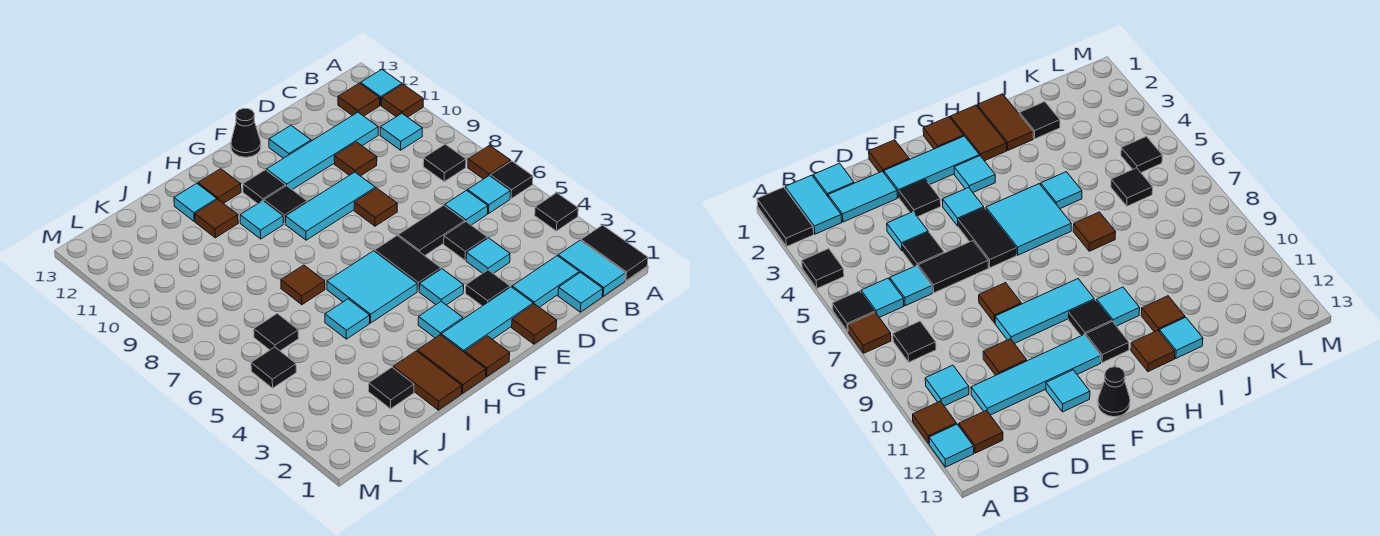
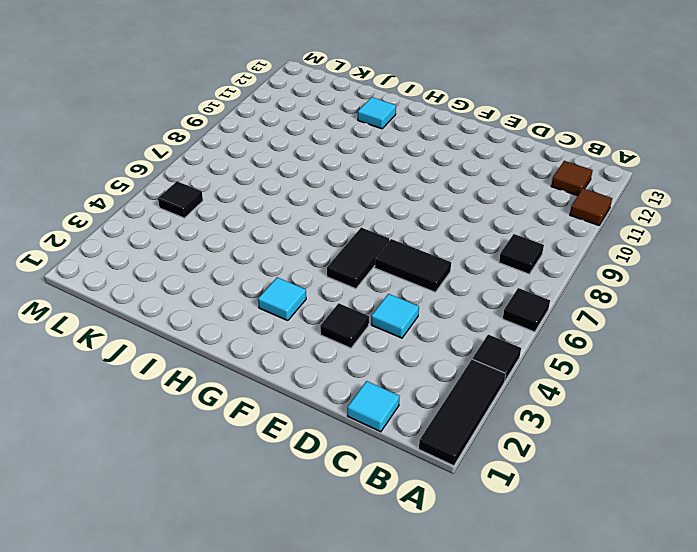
black tile A1:A3 level 1 -> black tile A1:A2 level 1
none -> brown tile A7 level 1
none -> cyan tile A12 level 1
none -> cyan tile B1:B2 level 1
none -> cyan tile B6 level 1

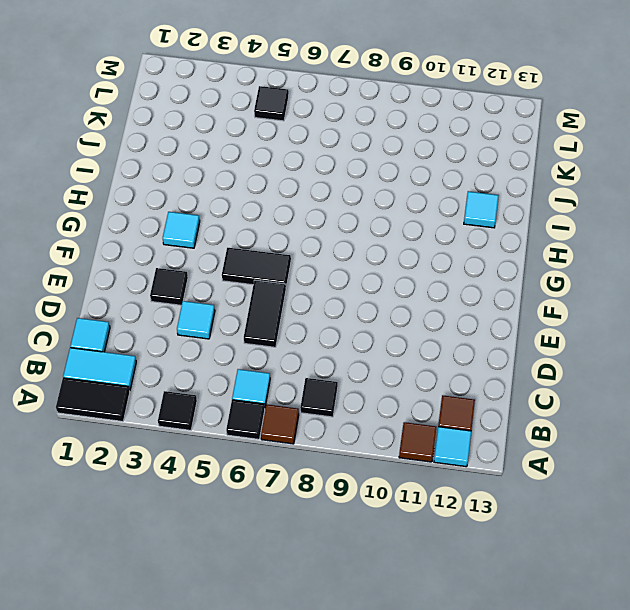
none -> cyan tile B10 level 1
none -> cyan tile C2:D2 level 1
none -> cyan tile C6 level 1
none -> cyan tile C11:F11 level 1

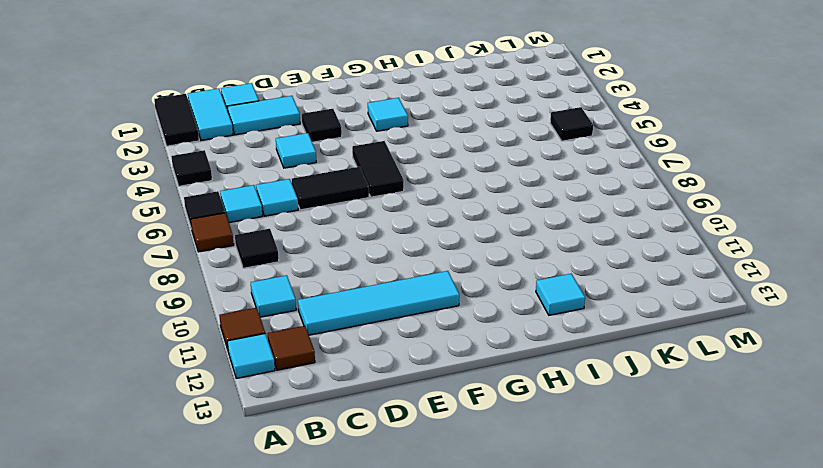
none -> black tile D5 level 1
none -> brown tile D10 level 1
none -> brown tile E1 level 1
none -> cyan tile E2:G2 level 1

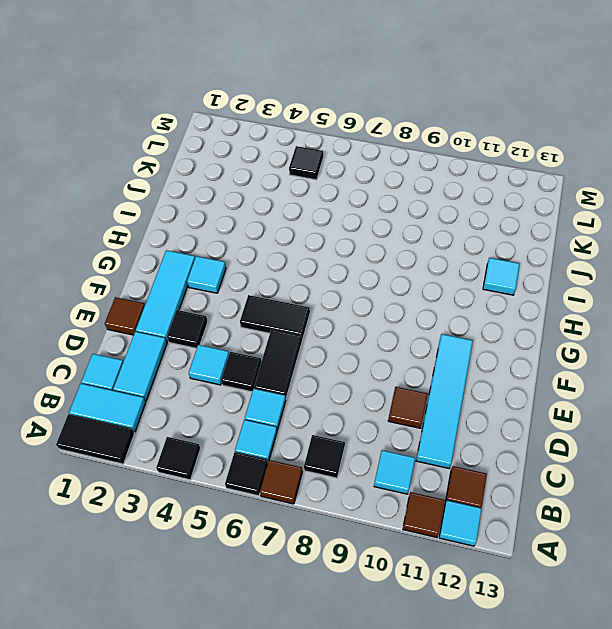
none -> brown tile E8 level 1
none -> cyan tile E9:G9 level 1
none -> cyan tile E12 level 1
none -> cyan tile F4 level 1

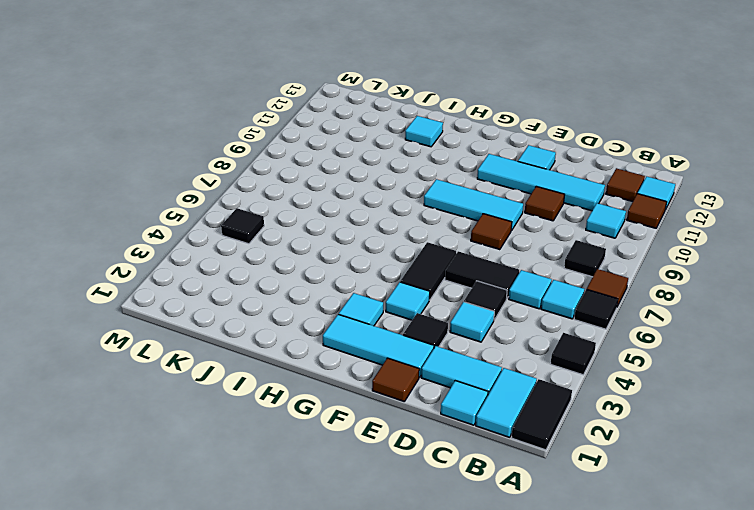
none -> black cone F13 level 1
none -> brown tile G1 level 1
none -> cyan tile G5:H6 level 1
none -> black tile G10 level 1

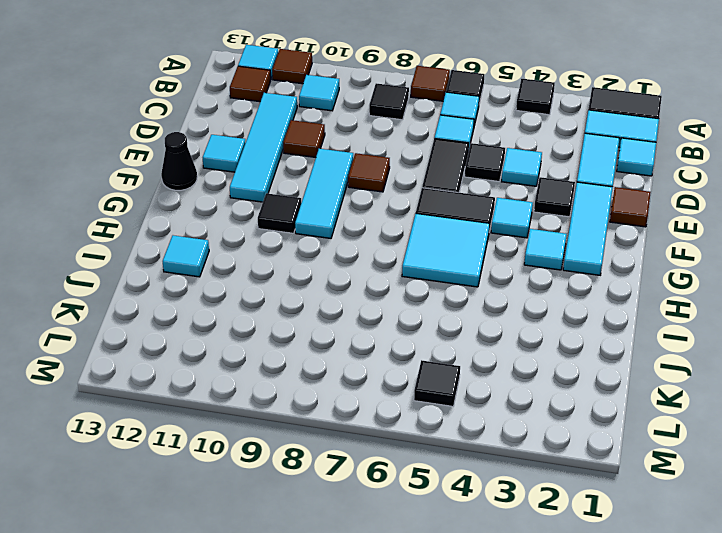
none -> brown tile G1 level 1
none -> black tile G11 level 1
none -> brown tile H1:H2 level 1
none -> cyan tile H10 level 1

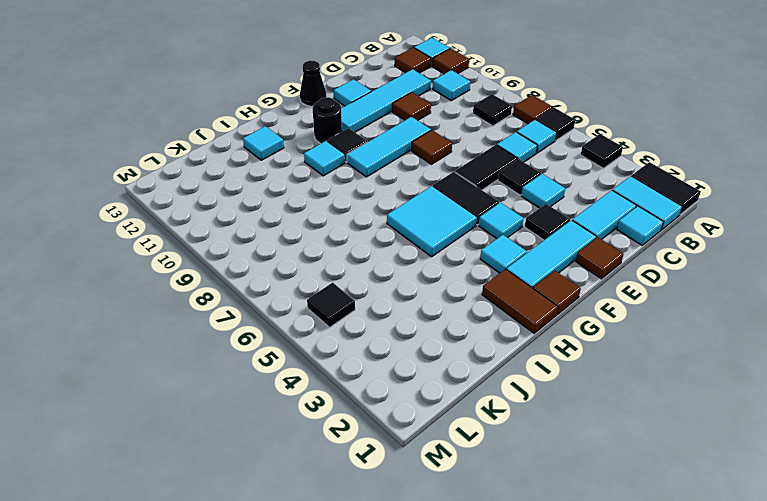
black round brick G11 level 1 -> black tile G11 level 1
none -> brown tile H12 level 1
none -> brown tile I1:I2 level 1
none -> cyan tile I5 level 1
none -> brown tile I7 level 1

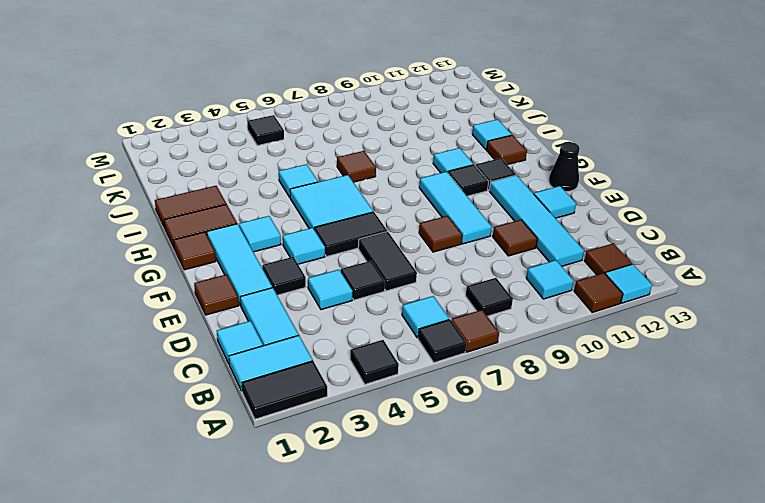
none -> cyan tile C6 level 1
none -> brown tile I11 level 1
none -> black tile J2 level 1
none -> black tile K6 level 1

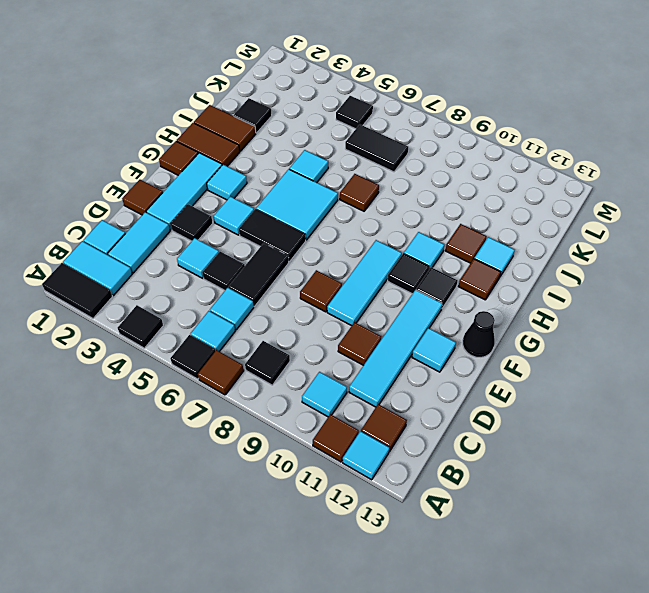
black tile K6:K7 level 1 -> black tile K6 level 1

